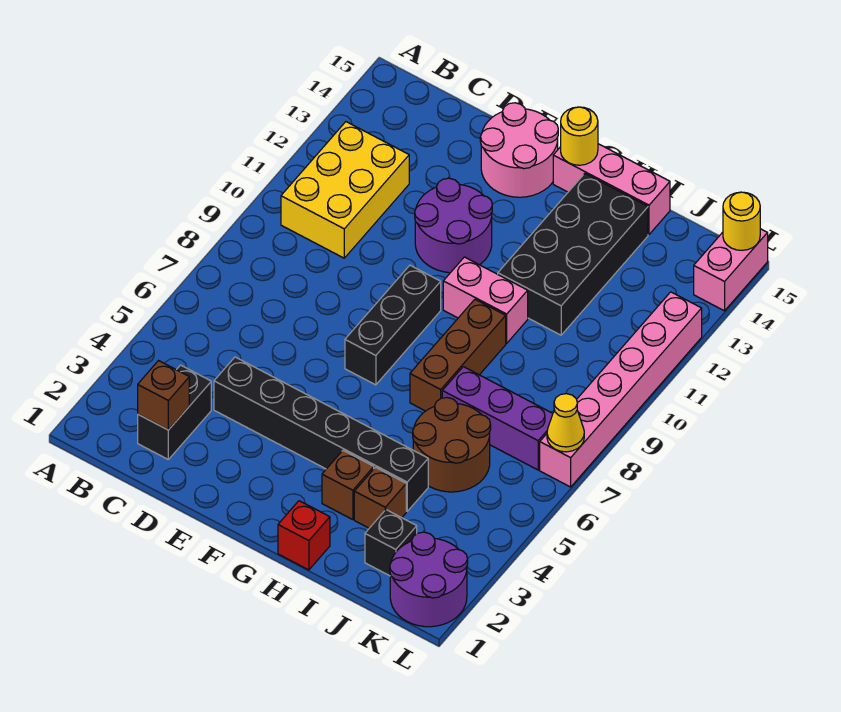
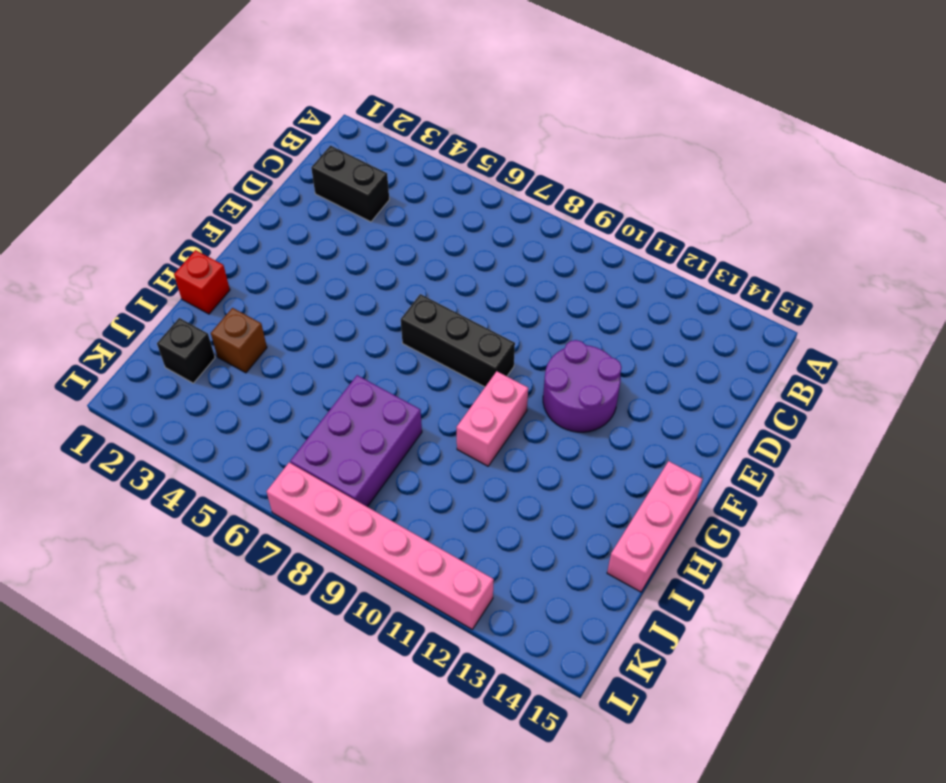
purple brick I7:K8 level 1 -> purple brick I7:K7 level 1
none -> yellow brick B10:C12 level 1
none -> black brick D4:I4 level 1
none -> pink round brick E14:F15 level 1

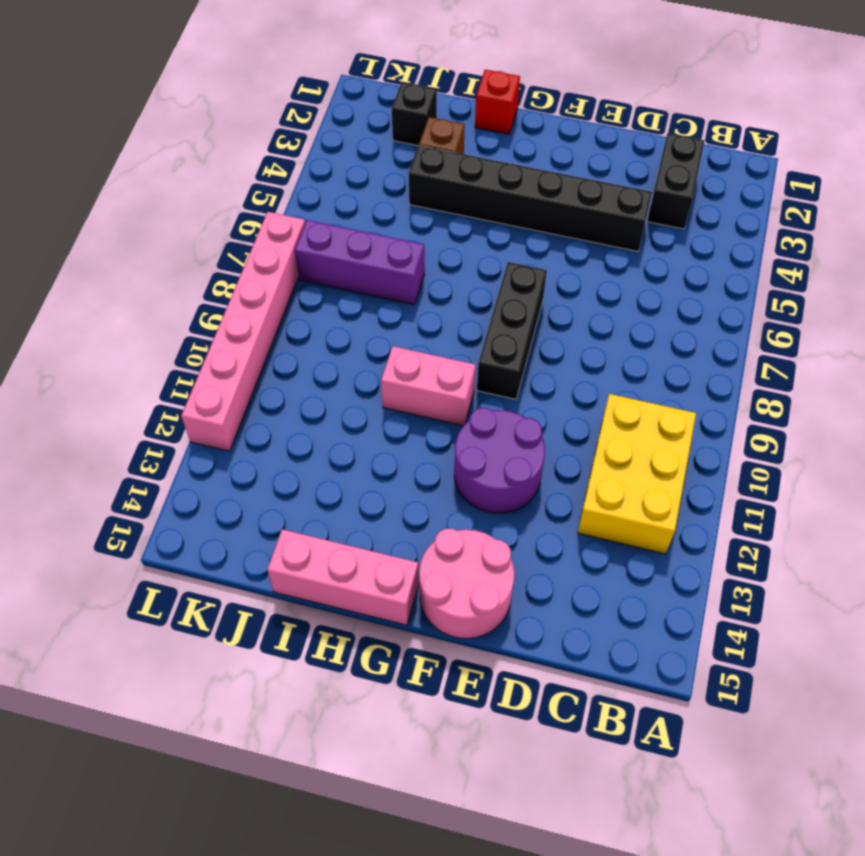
none -> brown brick H3 level 1
none -> brown brick H7:H9 level 1
none -> black brick H11:I14 level 1

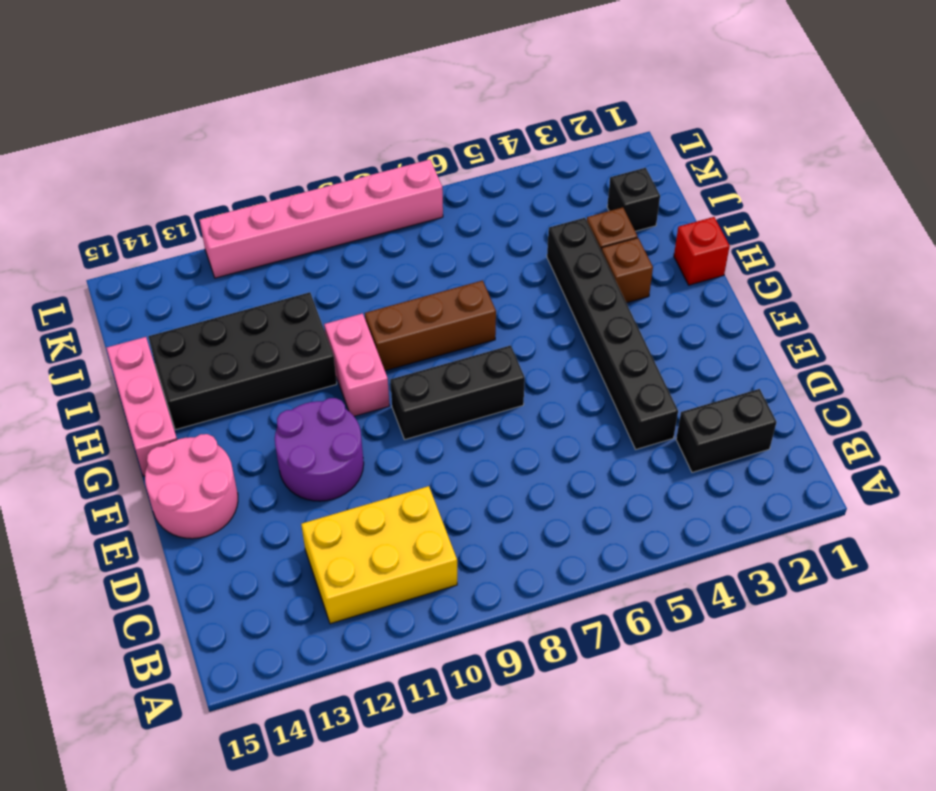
none -> brown round brick I5:J6 level 1
none -> purple brick I7:K7 level 1
none -> purple round brick K1:L2 level 1

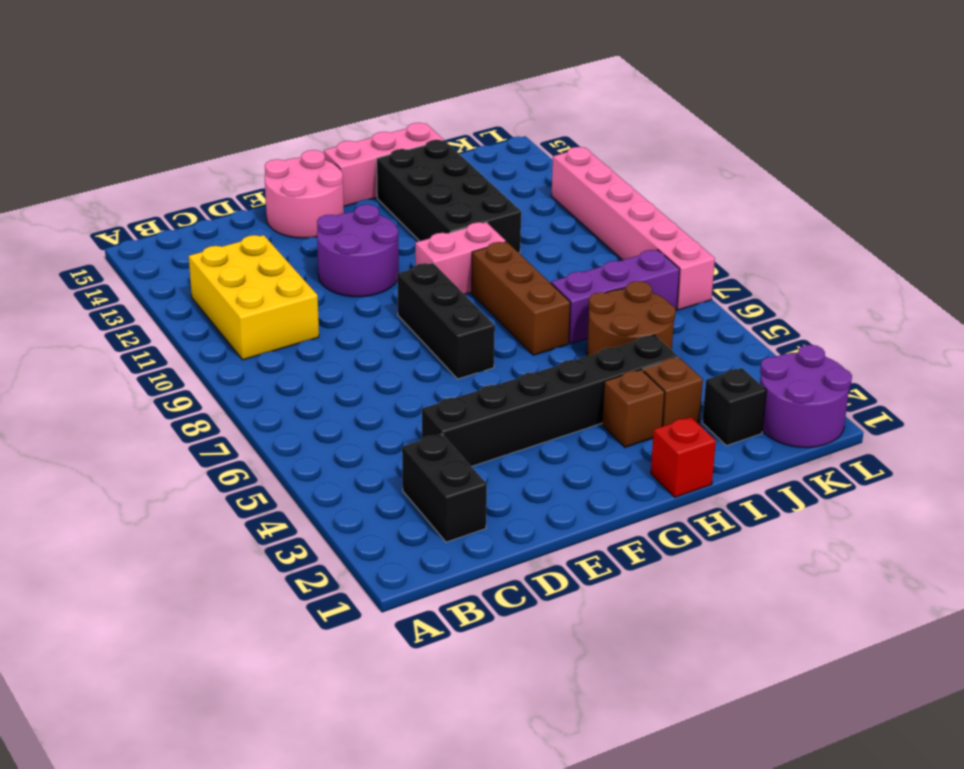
none -> pink brick L14:L15 level 1
none -> brown brick C2 level 2
none -> yellow round brick G15 level 2

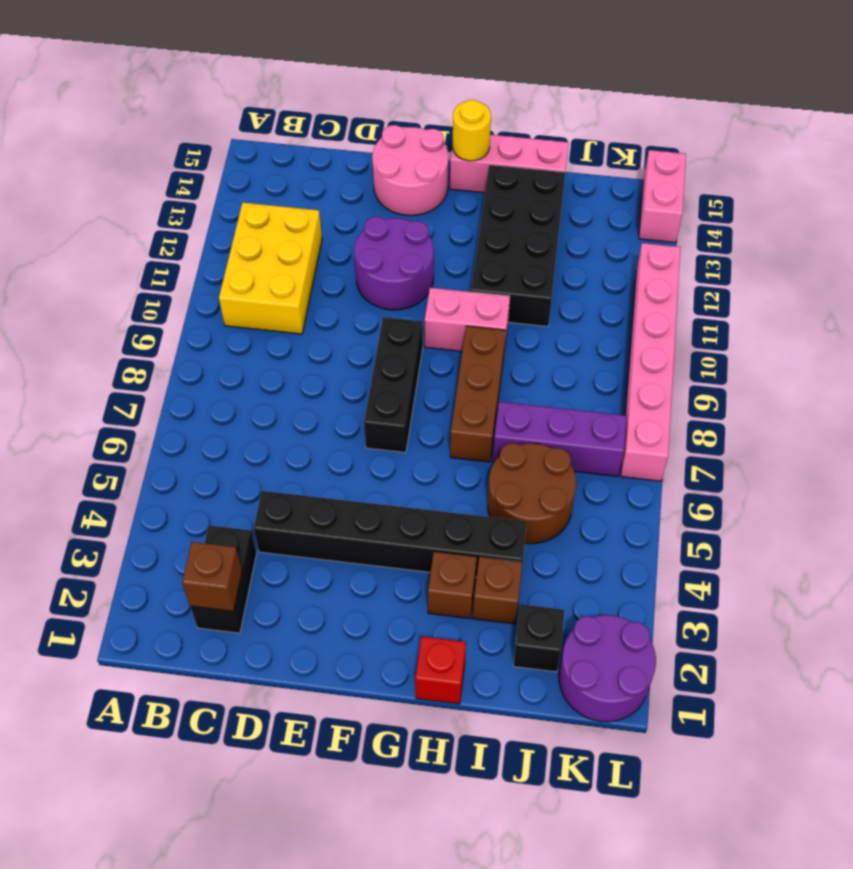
none -> yellow cone L7 level 2
none -> yellow round brick L15 level 2

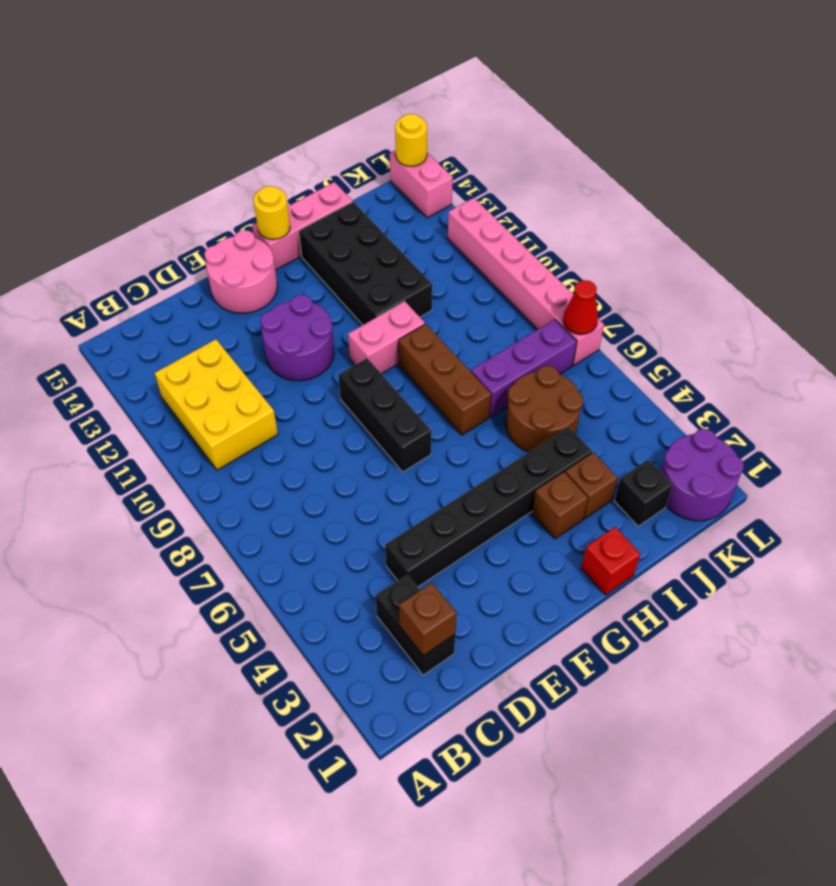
red cone L7 level 2 -> yellow cone L7 level 2

